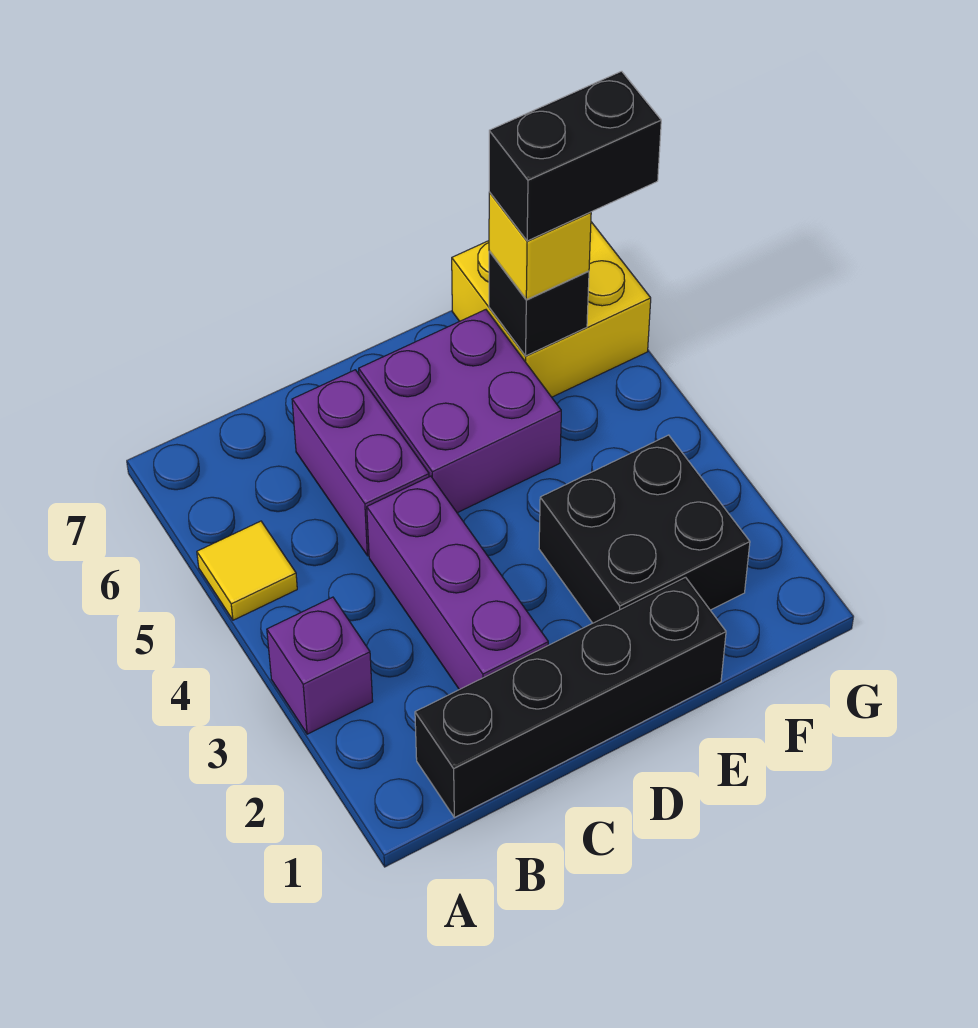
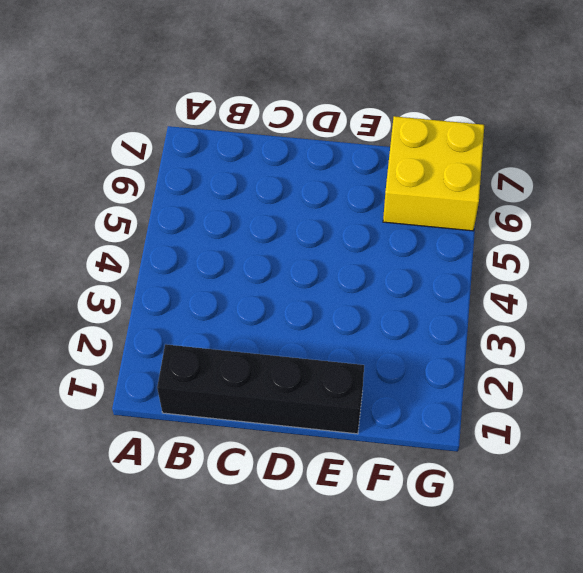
none -> purple brick A3 level 1
none -> yellow tile A5 level 1

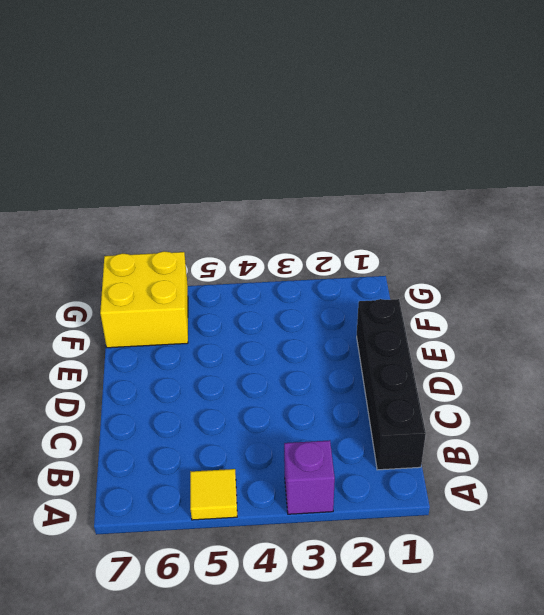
none -> purple brick C2:C4 level 1
none -> purple brick C5:C6 level 1

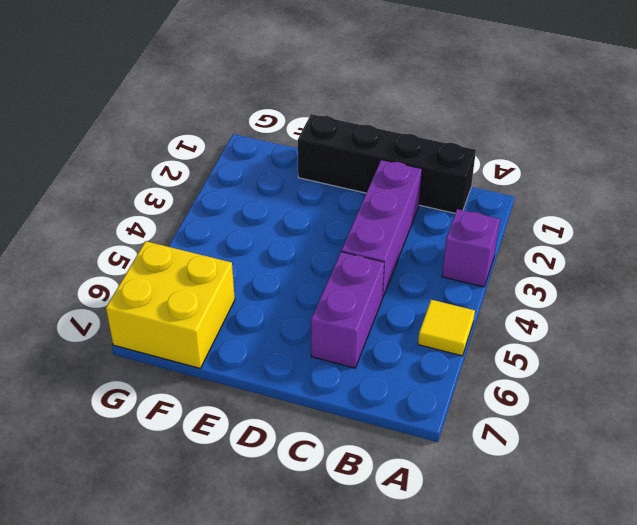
none -> purple brick D5:E6 level 1
none -> black brick E2:F3 level 1

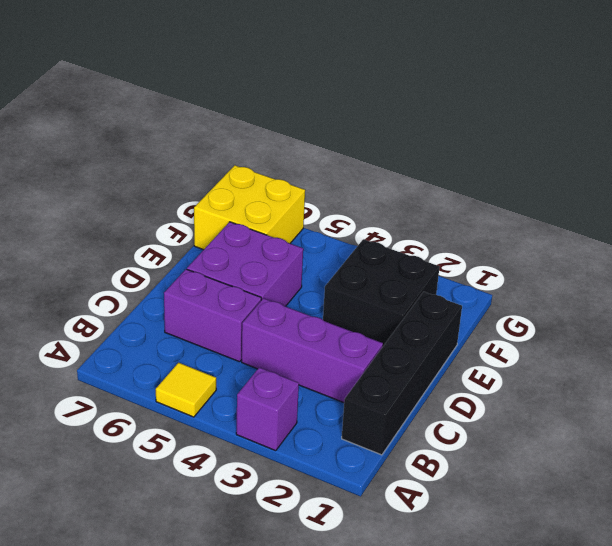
none -> black brick F6 level 2
none -> yellow brick F6 level 3

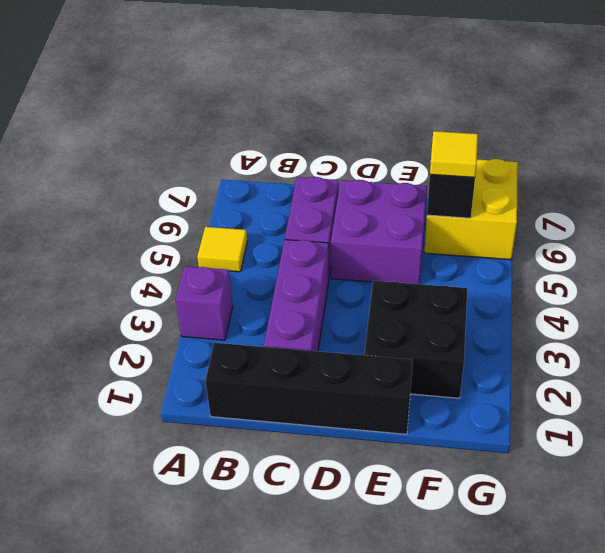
yellow tile F6 level 3 -> yellow brick F6 level 3
none -> black brick F6:G6 level 4

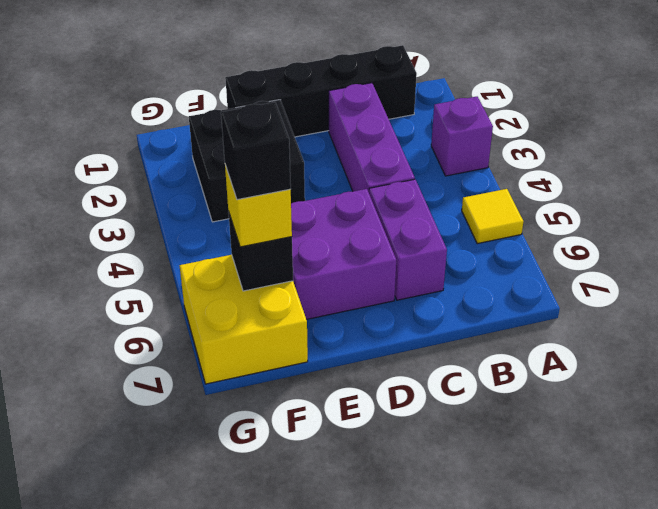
black brick F6 level 4 -> black brick F6:G6 level 4

